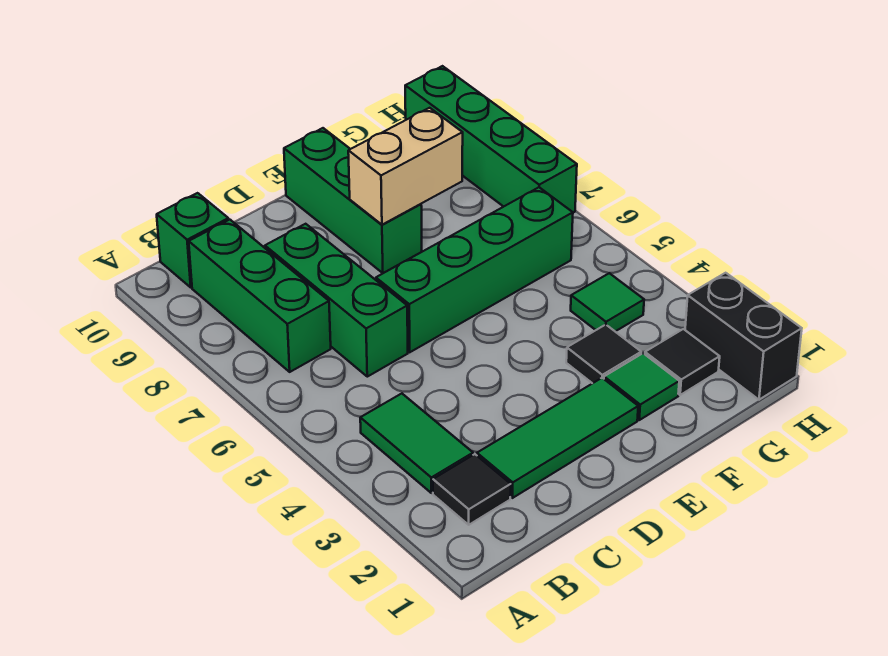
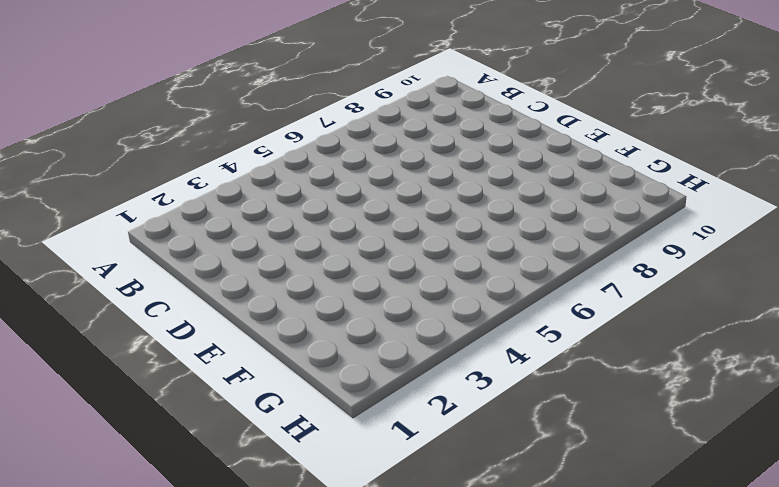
none -> black tile B2 level 1
none -> green tile B3:B4 level 1
none -> green brick B7:B9 level 1

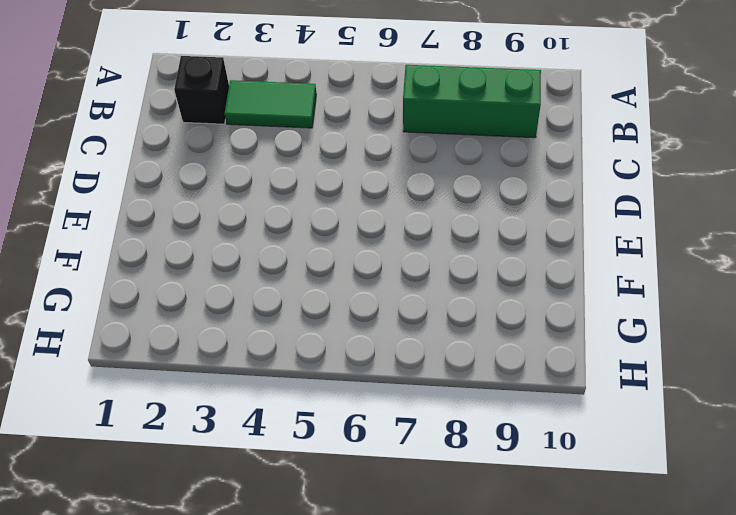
black brick B2 level 1 -> black tile B2 level 1
none -> green brick B10 level 1
none -> green tile C2:E2 level 1
none -> green brick C6:C8 level 1

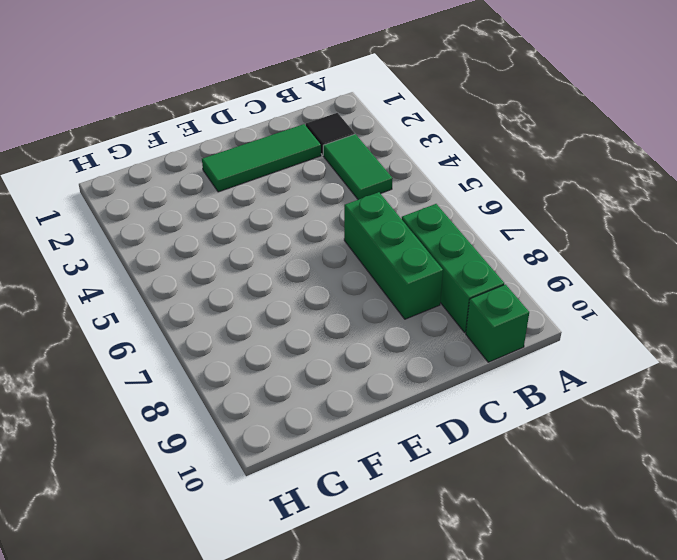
none -> green brick D6:G6 level 1
none -> green brick E8:E10 level 1
none -> green tile F2 level 1

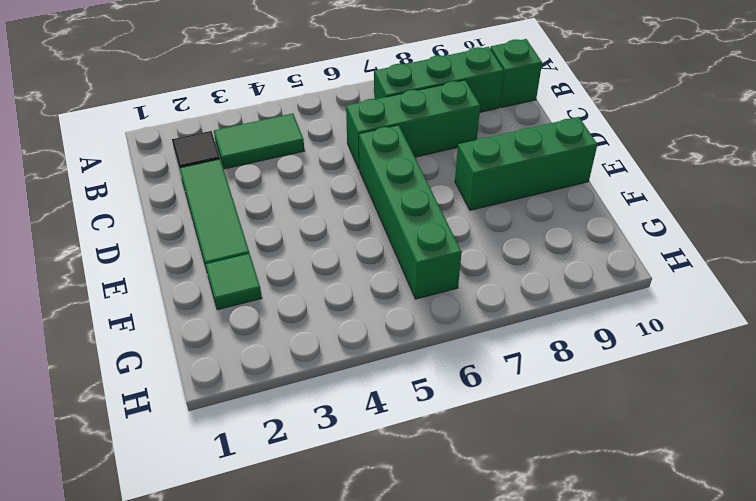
none -> black tile F3 level 1
none -> black tile G2 level 1
none -> green tile G4 level 1

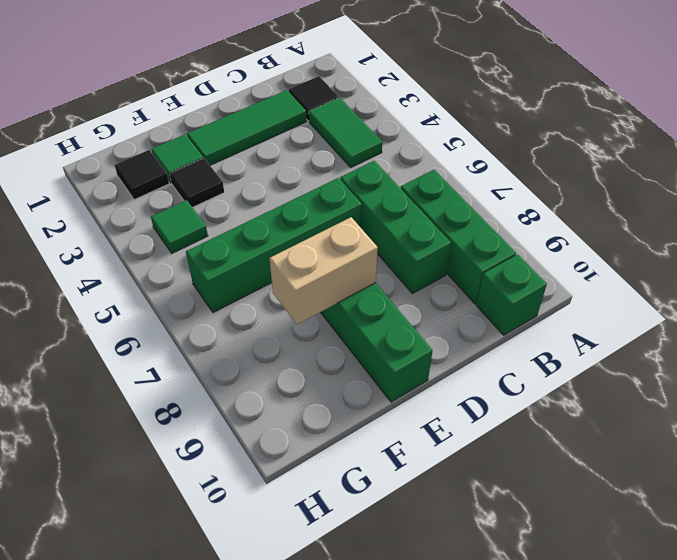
none -> black brick H1:H2 level 1
none -> green brick H7:H10 level 1

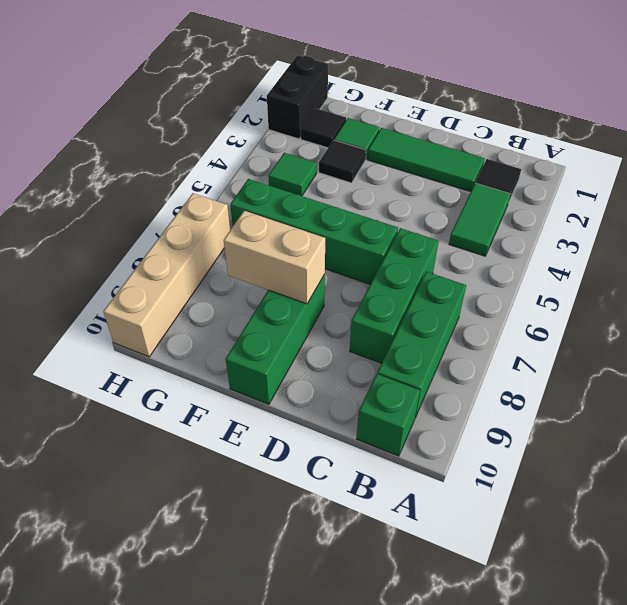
tan brick H7:H10 level 1 -> green brick H7:H10 level 1

